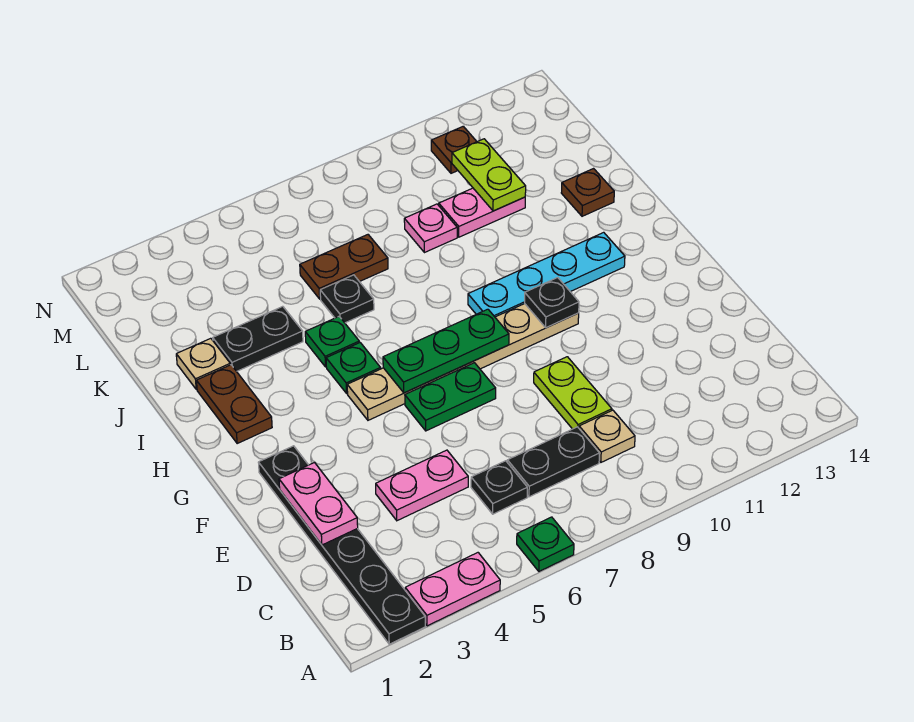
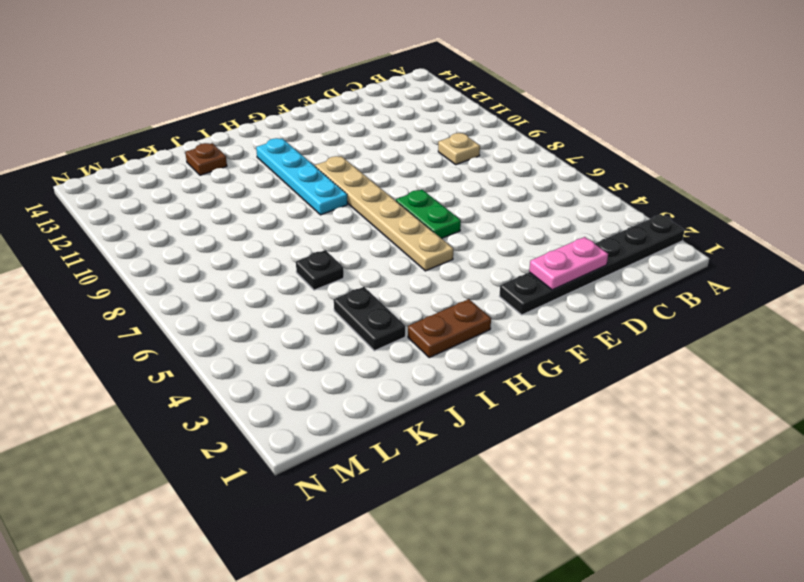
none -> pink plate A3:A4 level 1
none -> green plate A6 level 1
none -> black plate C6 level 1

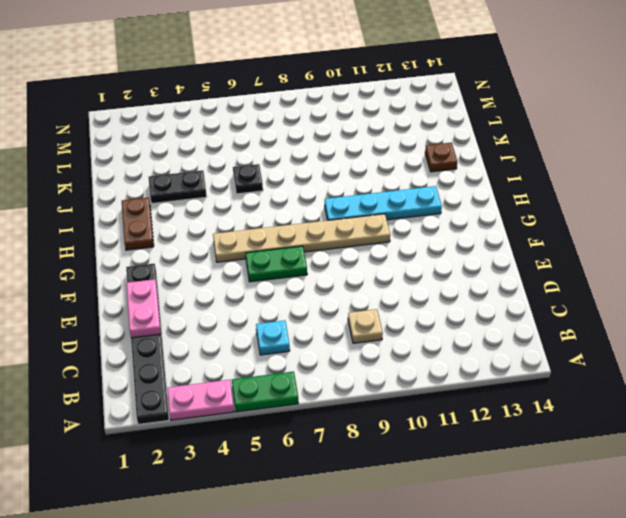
green plate A5:A6 level 1 -> green plate A6 level 1
cyan plate C6 level 1 -> black plate C6 level 1
none -> black plate C7:C8 level 1
none -> pink plate D4:D5 level 1
none -> lime plate D9:E9 level 1

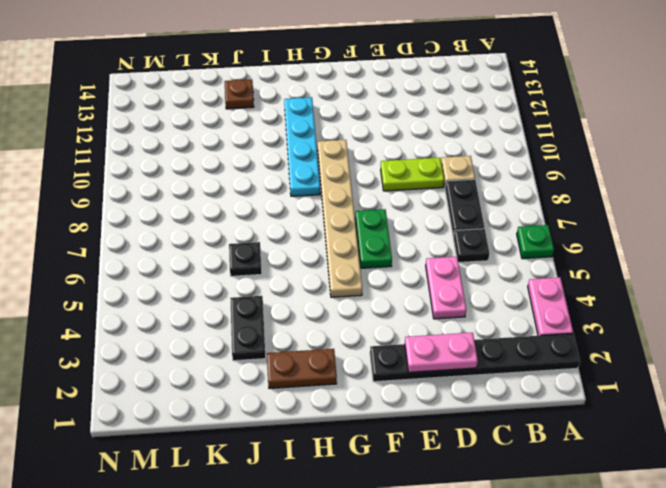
none -> green plate H5 level 1
none -> green plate I5 level 1
none -> tan plate J2 level 1

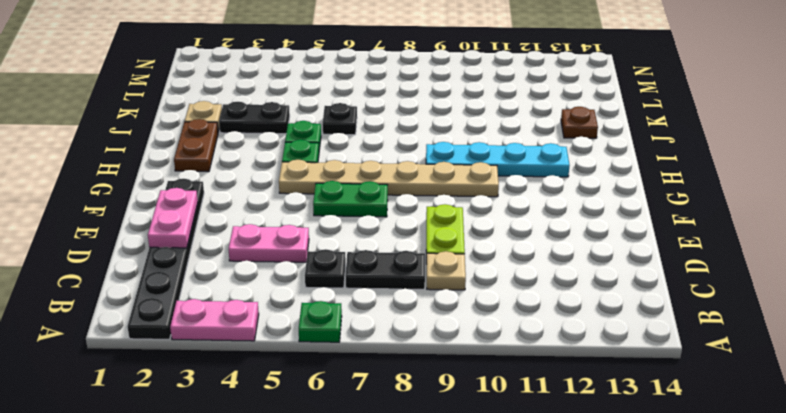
none -> brown plate K6:K7 level 1
none -> pink plate K9 level 1
none -> pink plate K10:K11 level 1

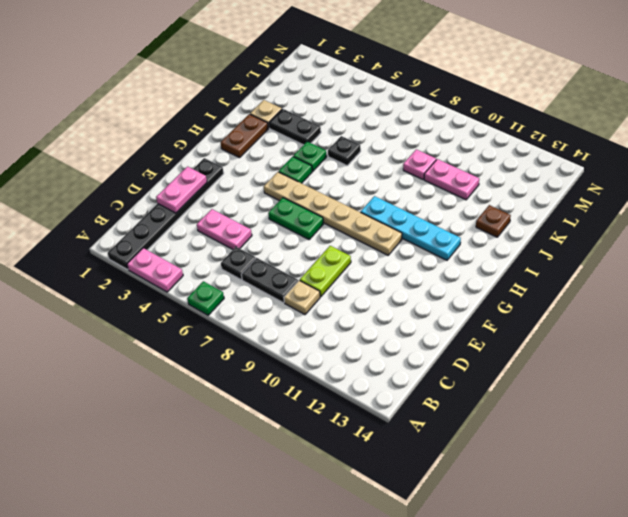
none -> brown plate K6:K7 level 1
none -> brown plate M11 level 1
none -> green plate G6:G8 level 2

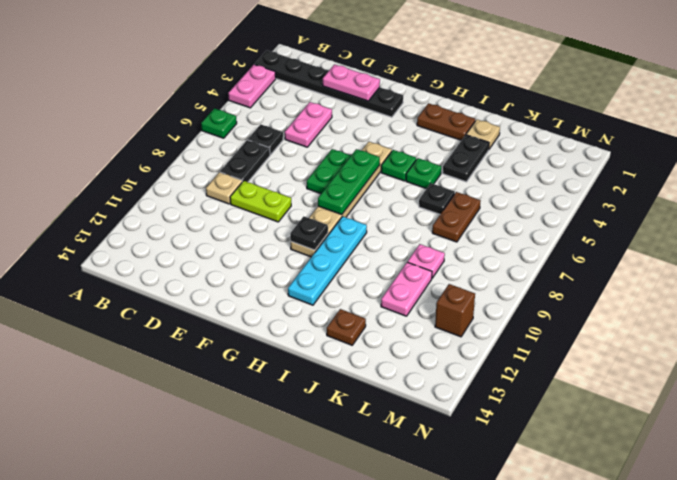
brown brick M11 level 1 -> brown plate M11 level 1
none -> lime plate K11:L11 level 2

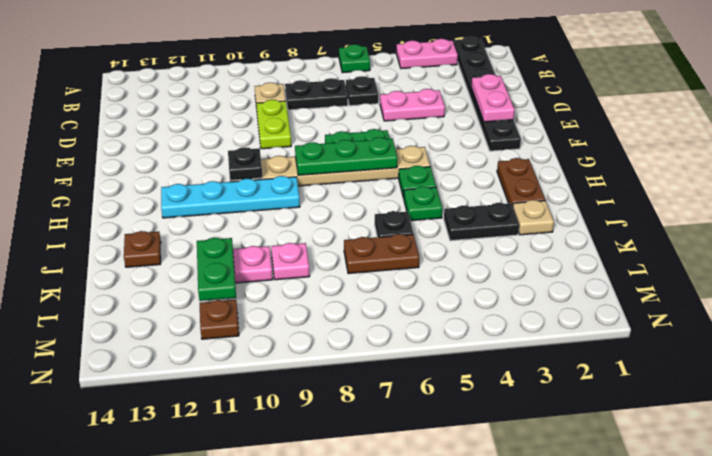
green plate K11:L11 level 2 -> lime plate K11:L11 level 2

